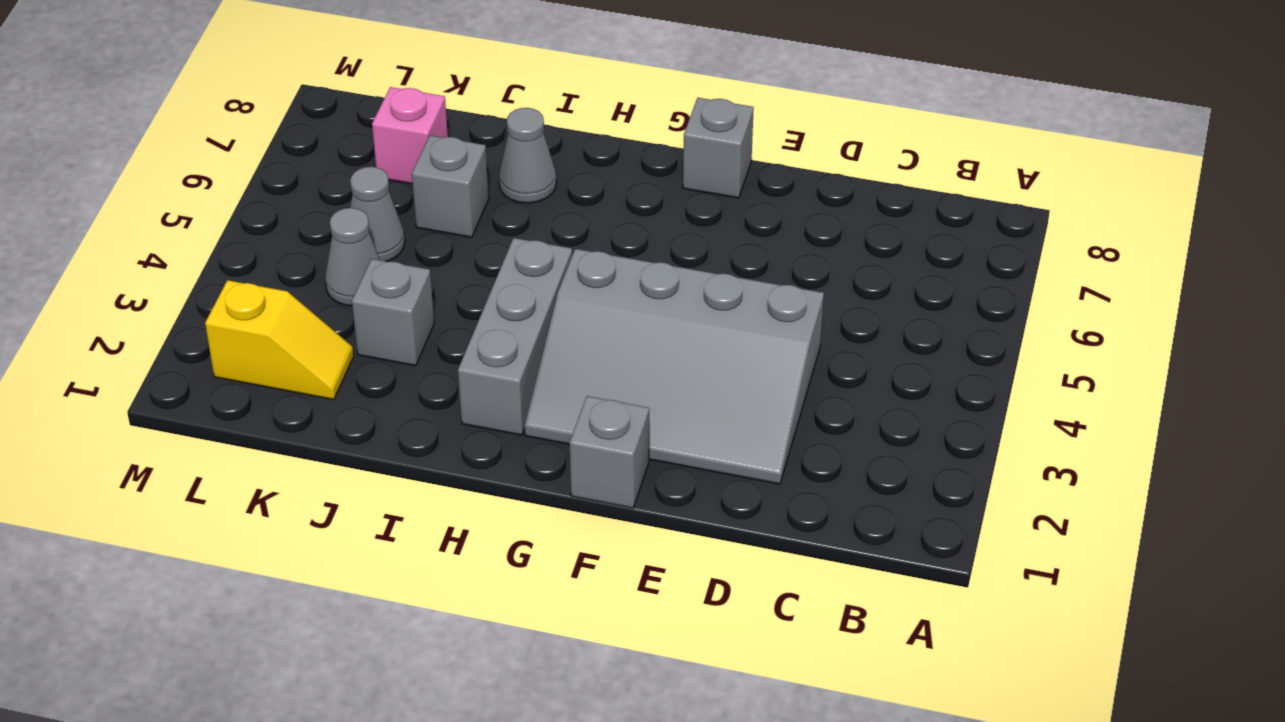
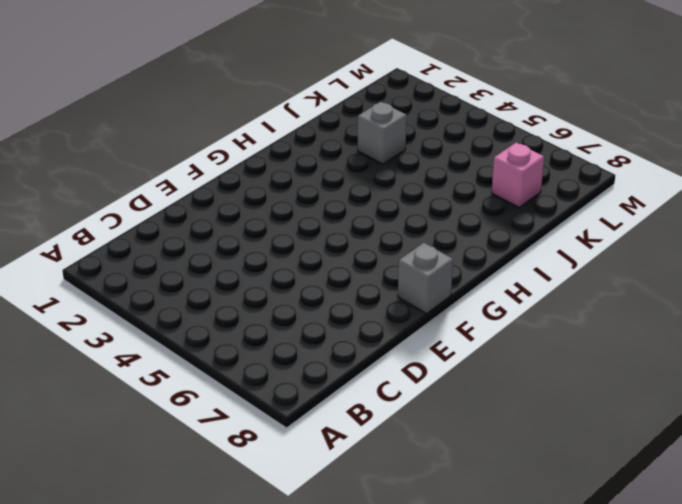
none -> grey slope D2:G4 level 1 top 4
none -> grey brick F1 level 1

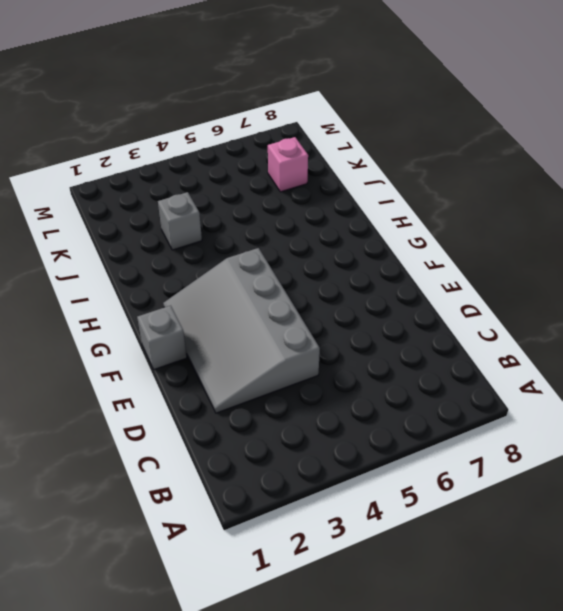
none -> grey brick F8 level 1
none -> grey brick H2:H4 level 1

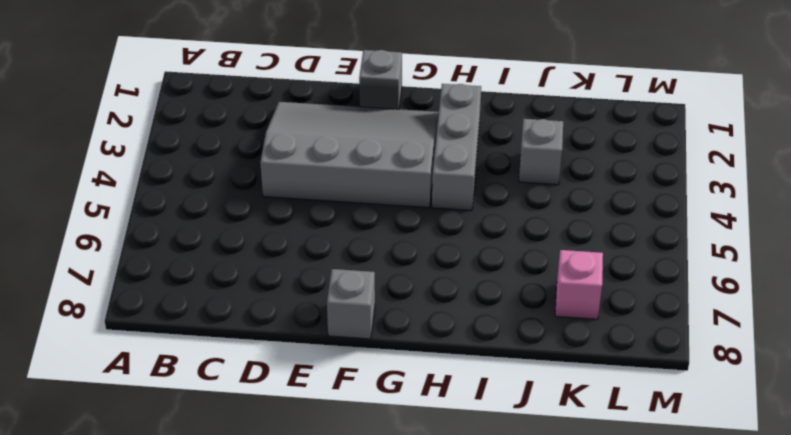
none -> grey cone I7 level 1
none -> grey brick J6 level 1

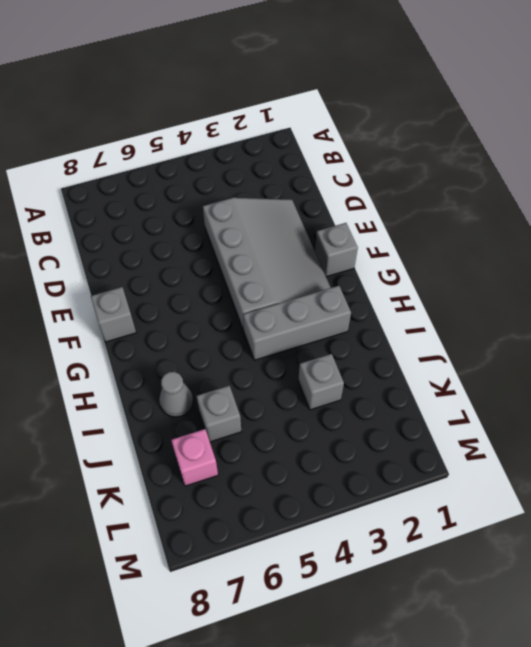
none -> yellow slope K2:L2 level 1 top L
none -> grey cone K4 level 1

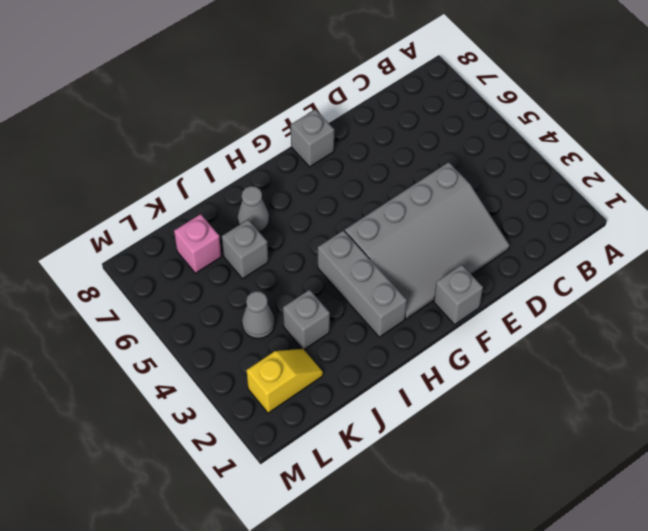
none -> grey cone K5 level 1

